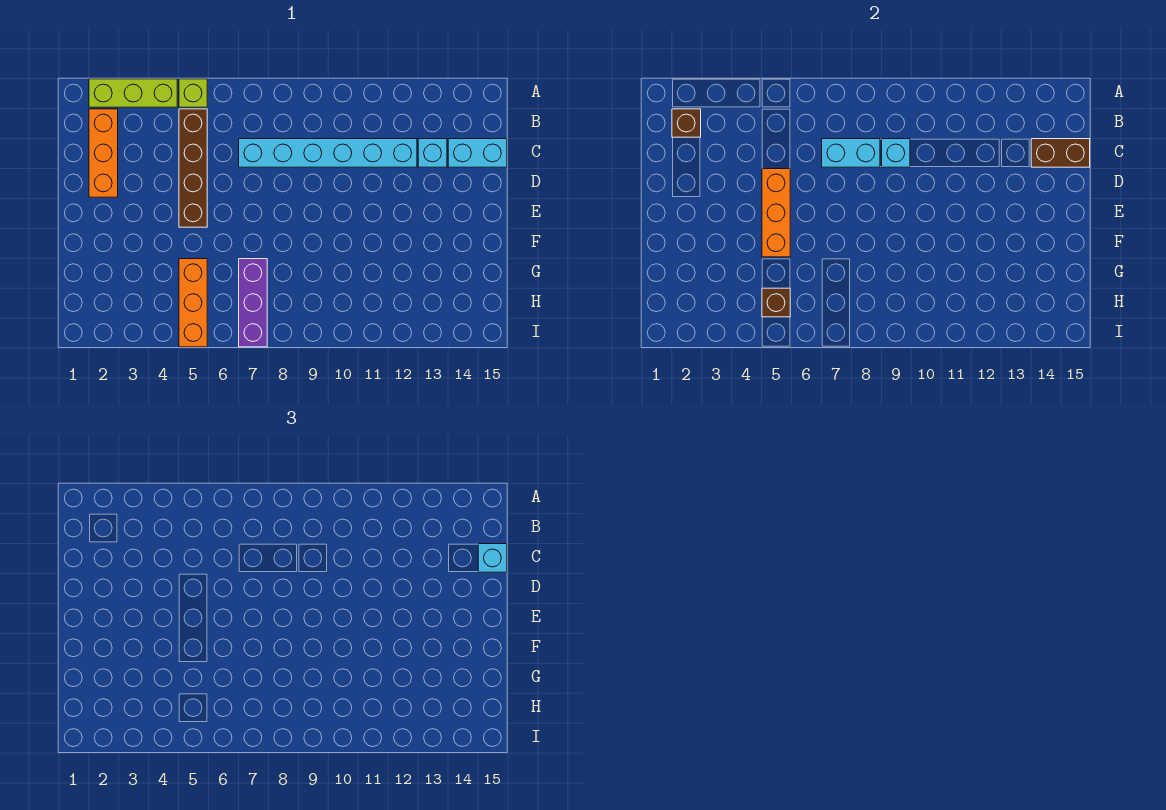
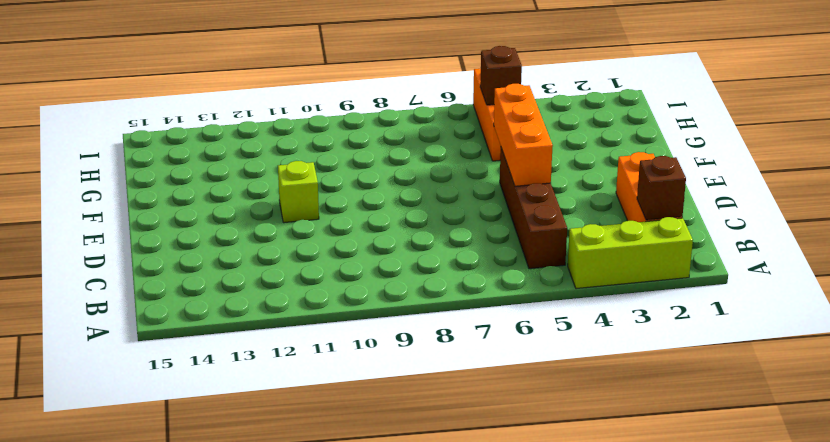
lime brick E11 level 1 -> lime brick A5 level 1
none -> cyan brick C7:C12 level 1
none -> cyan brick C13 level 1
none -> cyan brick C14:C15 level 1

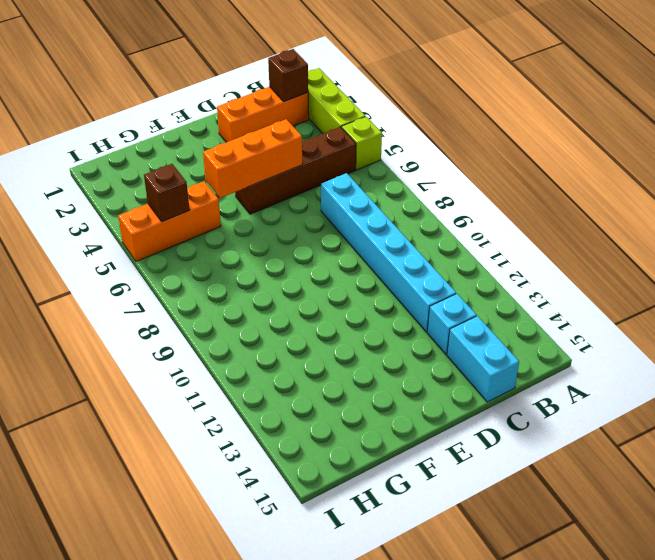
none -> purple brick G7:I7 level 1
none -> cyan brick C7:C8 level 2
none -> cyan brick C9 level 2

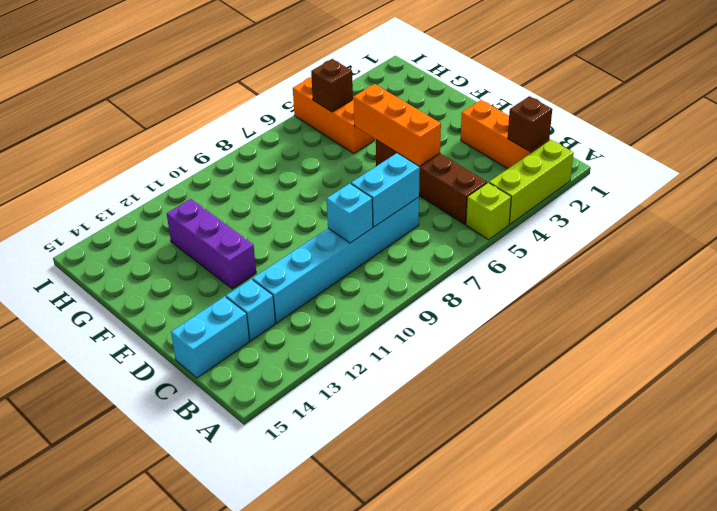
purple brick E12:G12 level 1 -> purple brick G7:I7 level 1
none -> brown brick C14:C15 level 2
none -> cyan brick C15 level 3

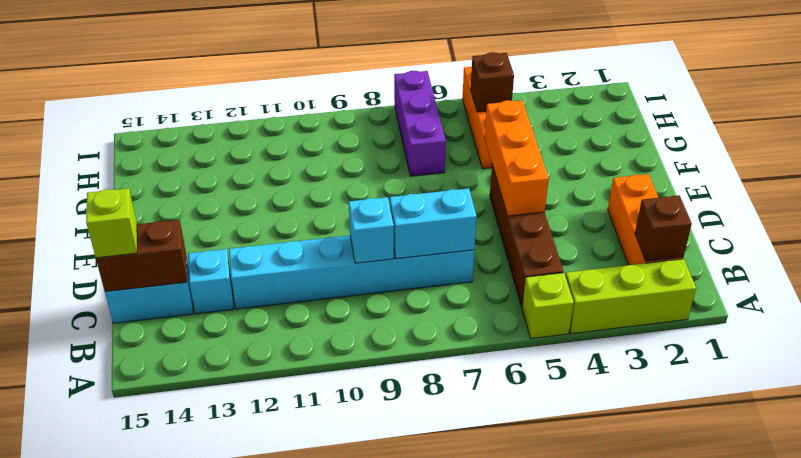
lime brick C15 level 3 -> cyan brick C15 level 3

